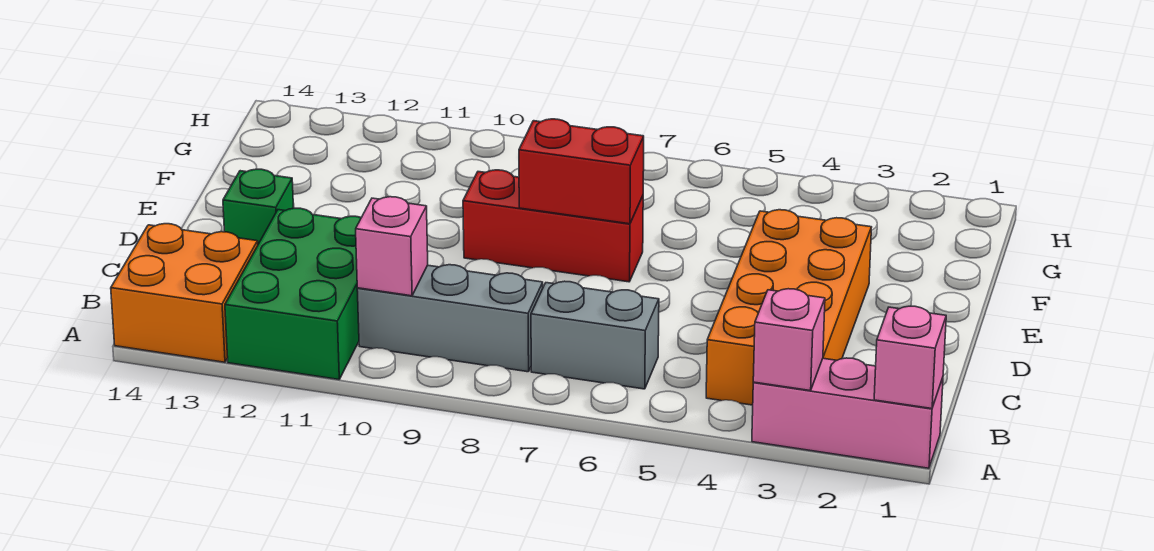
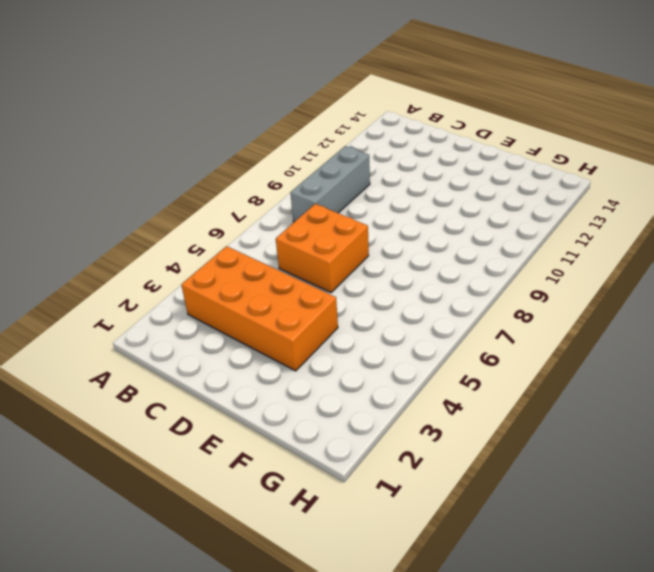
orange brick C6:D7 level 1 -> orange brick A13:B14 level 1
none -> pink brick A1:A3 level 1
none -> green brick A11:C12 level 1
none -> grey brick B6:B7 level 1

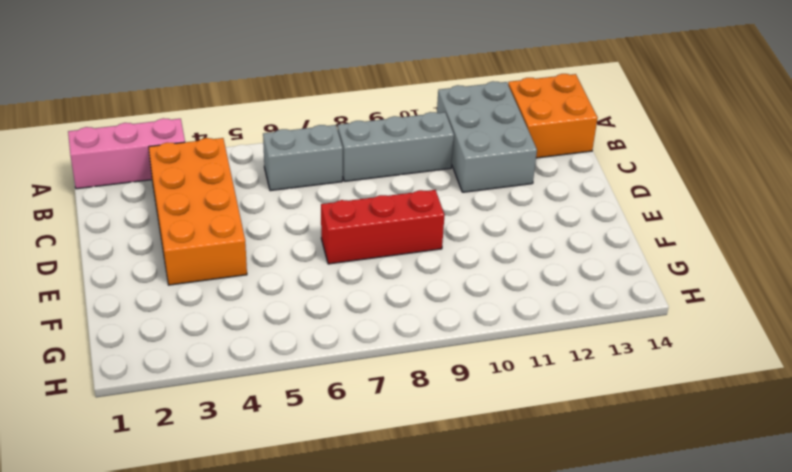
grey brick A11:C12 level 1 -> green brick A11:C12 level 1
none -> green brick D13 level 1
none -> pink brick A1 level 2
none -> pink brick A3 level 2

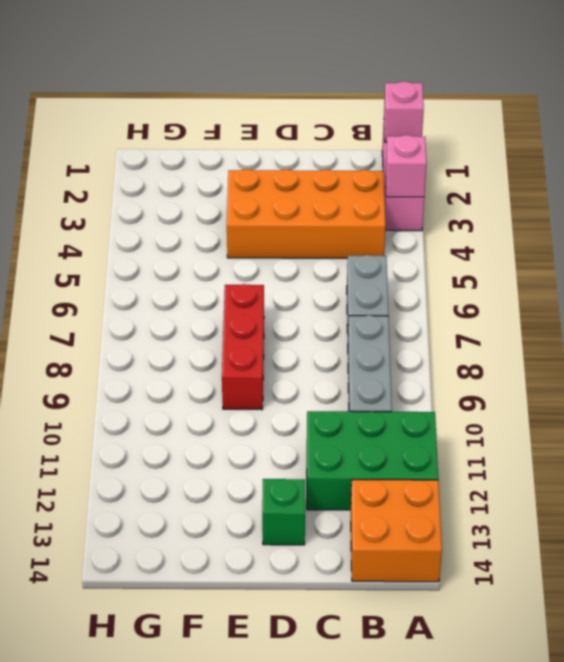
none -> pink brick B10 level 2
none -> red brick E7:E8 level 2

